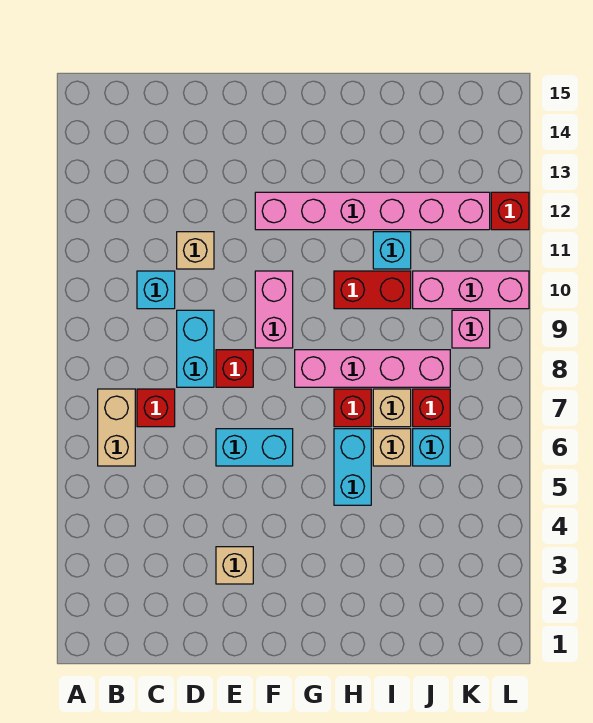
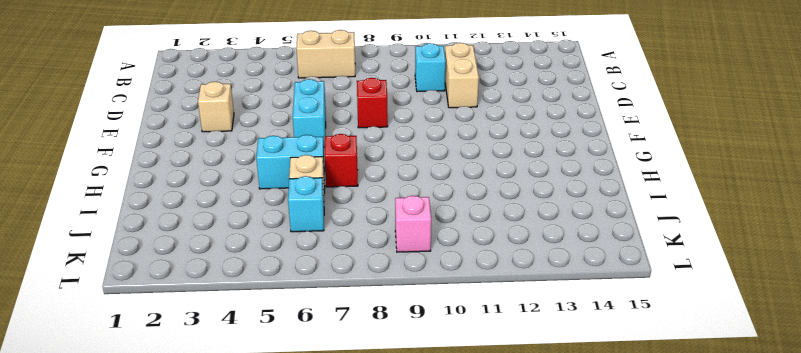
tan brick C11:D11 level 1 -> tan brick D11 level 1
none -> red brick C7 level 1
none -> cyan brick D8:D9 level 1
none -> pink brick F9:F10 level 1

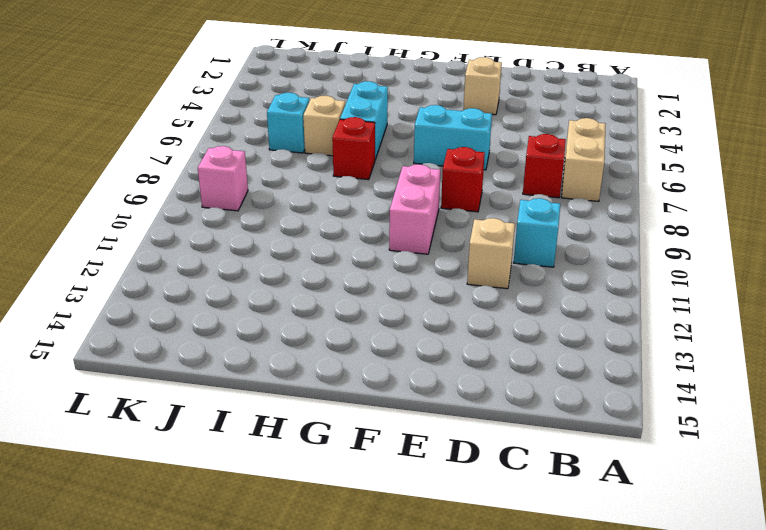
none -> cyan brick D8:D9 level 1
none -> pink brick F12:K12 level 1
none -> pink brick G8:J8 level 1

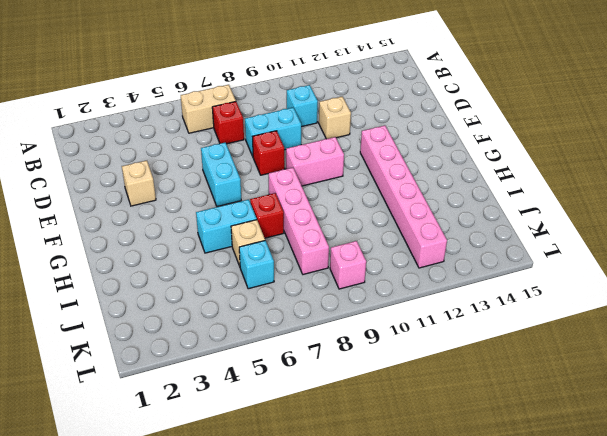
none -> red brick H10:I10 level 1
none -> tan brick I7 level 1
none -> cyan brick I11 level 1

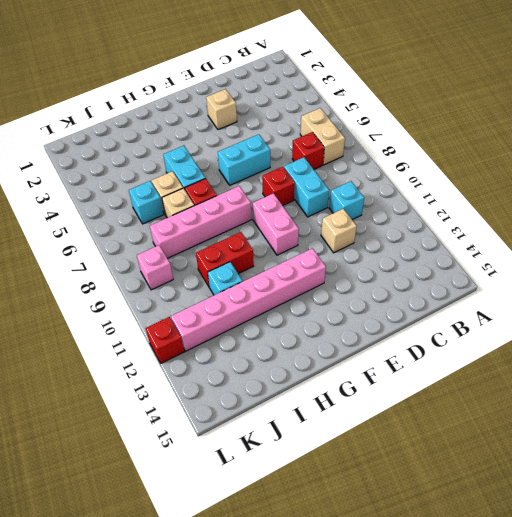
none -> red brick J7 level 1
none -> pink brick J10:L10 level 1

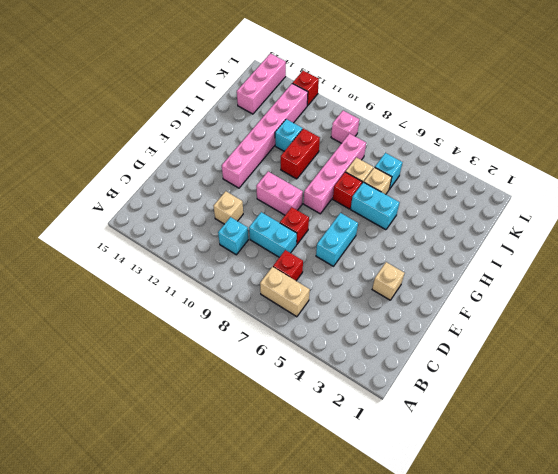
pink brick J14:L14 level 1 -> pink brick J10:L10 level 1
none -> red brick J7 level 1

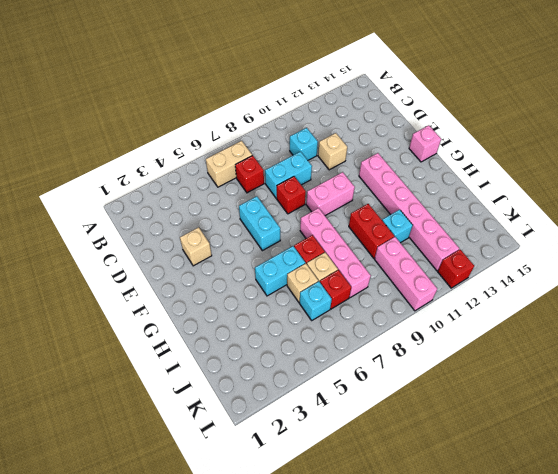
pink brick F15 level 1 -> pink brick K9 level 1

